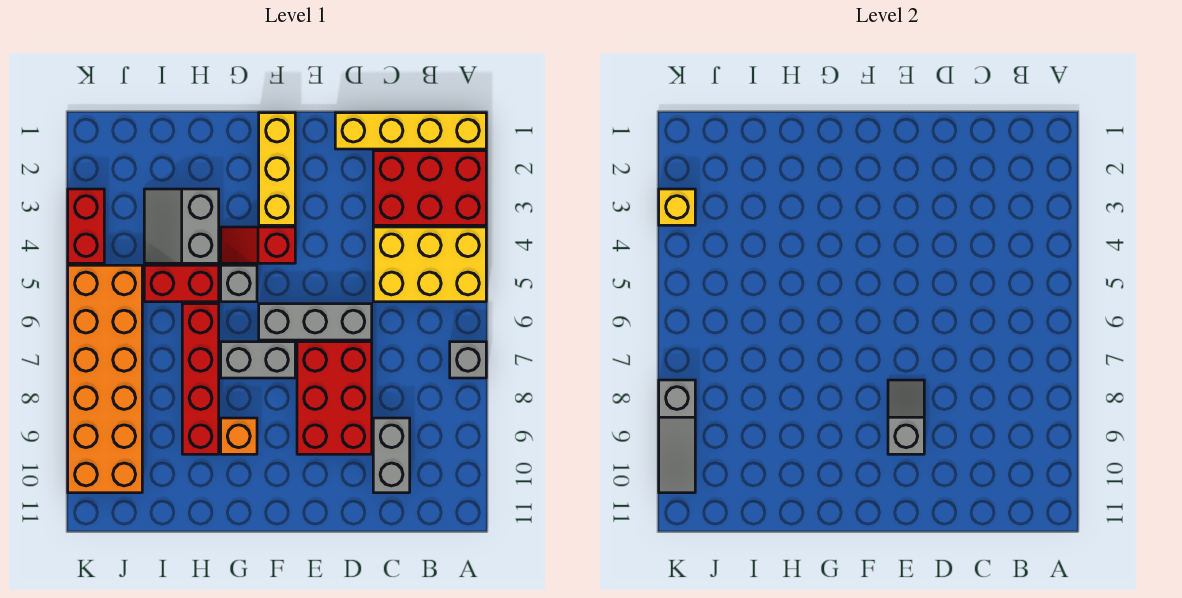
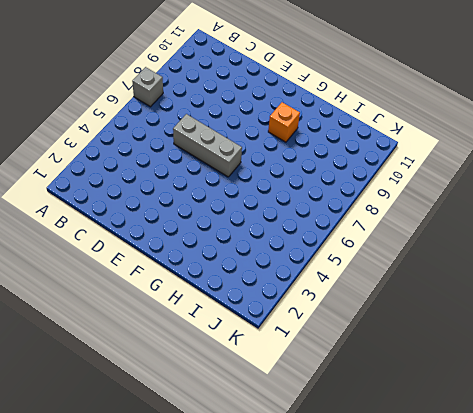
none -> yellow brick A1:D1 level 1
none -> red brick A2:C3 level 1
none -> yellow brick A4:C5 level 1

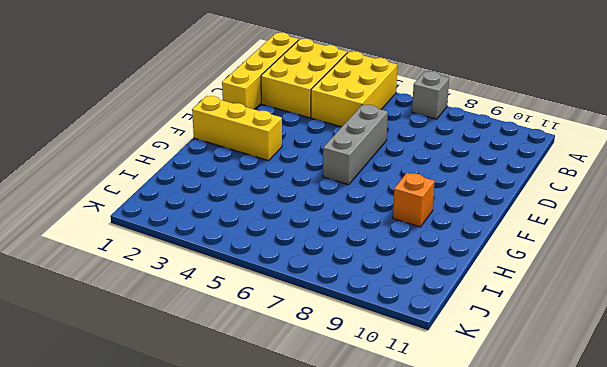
yellow brick A2:C3 level 1 -> red brick A2:C3 level 1
none -> grey brick C9:C10 level 1
none -> red brick D7:E9 level 1
none -> red slope F4:G4 level 1 top F

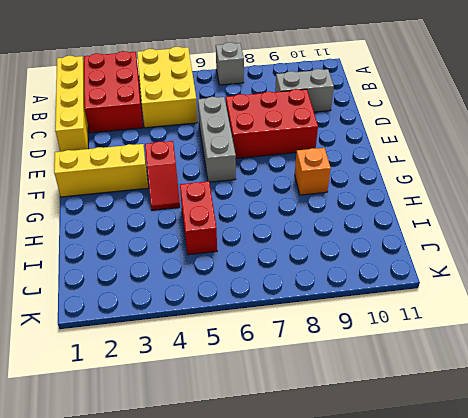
none -> grey brick F7:G7 level 1
none -> grey brick G5 level 1
none -> grey slope H3:I4 level 1 top H

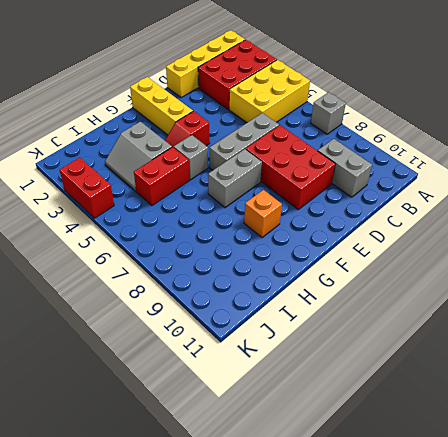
none -> red brick H6:H9 level 1
none -> orange brick J5:K10 level 1
none -> grey slope E8:E9 level 2 top 9

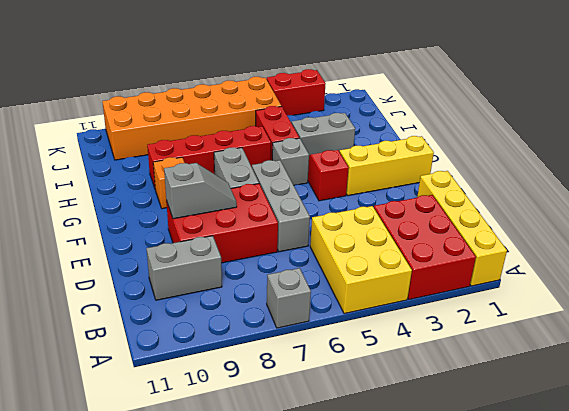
none -> yellow brick K3 level 2
none -> grey slope K8:K10 level 2 top 8

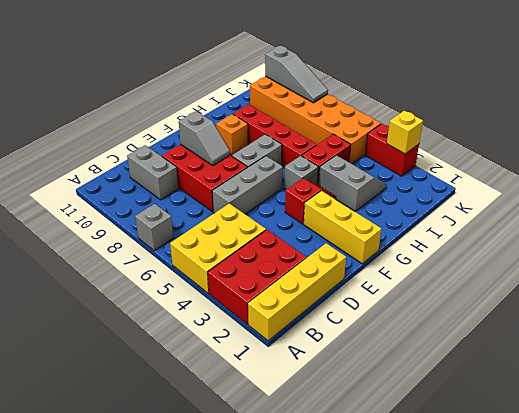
grey slope K8:K10 level 2 top 10 -> grey slope K8:K10 level 2 top 8

